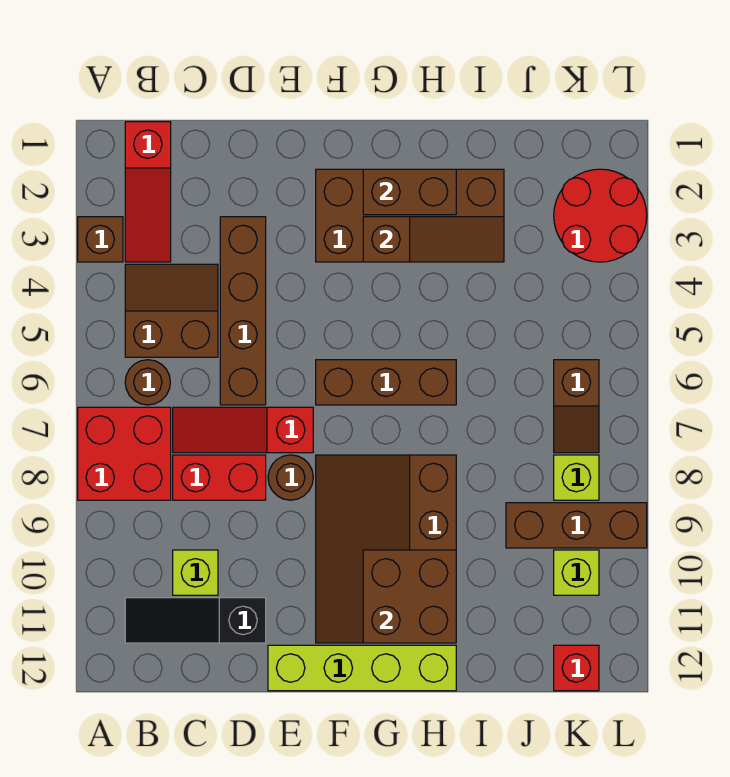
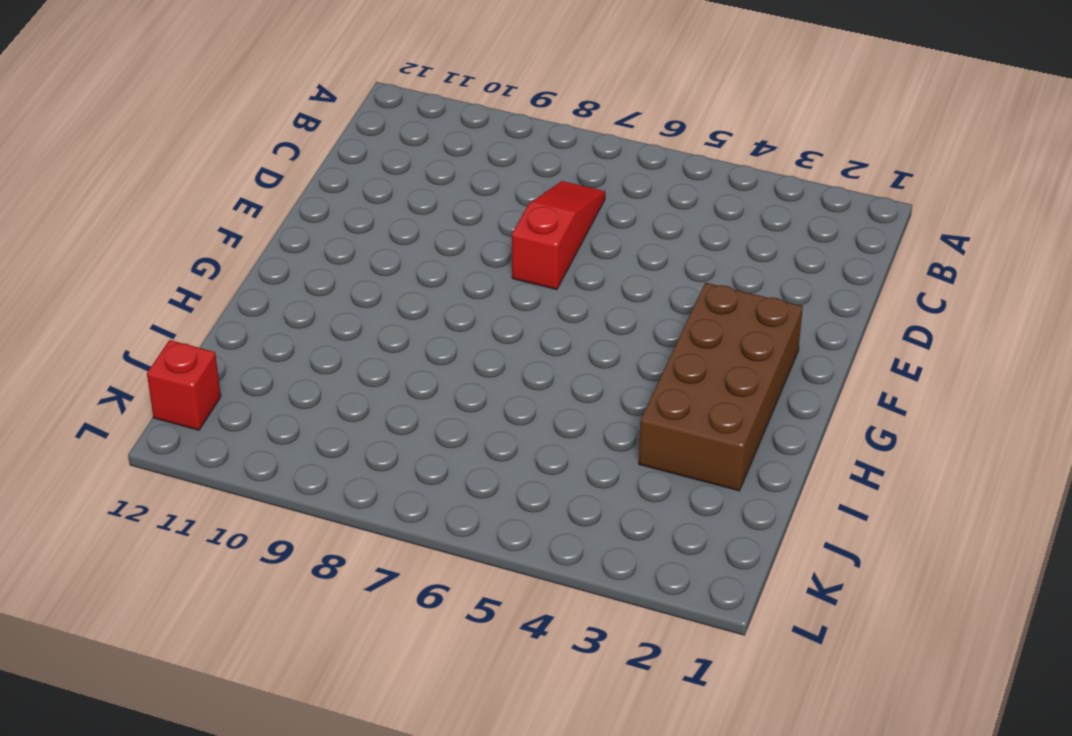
none -> brown brick A3 level 1
none -> red brick A7:B8 level 1
none -> red slope B1:B3 level 1 top 1

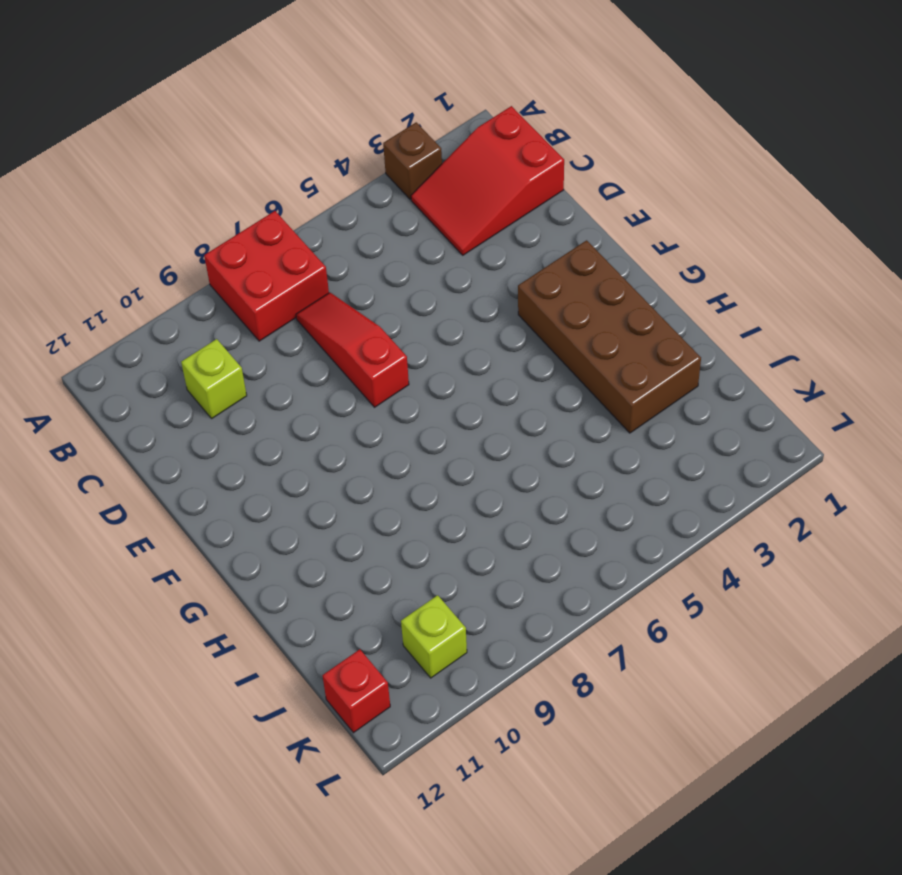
red slope B1:C3 level 1 top 1 -> red slope B1:B3 level 1 top 1
none -> brown slope B4:C5 level 1 top 5
none -> brown round brick B6 level 1
none -> black slope B11:D11 level 1 top D

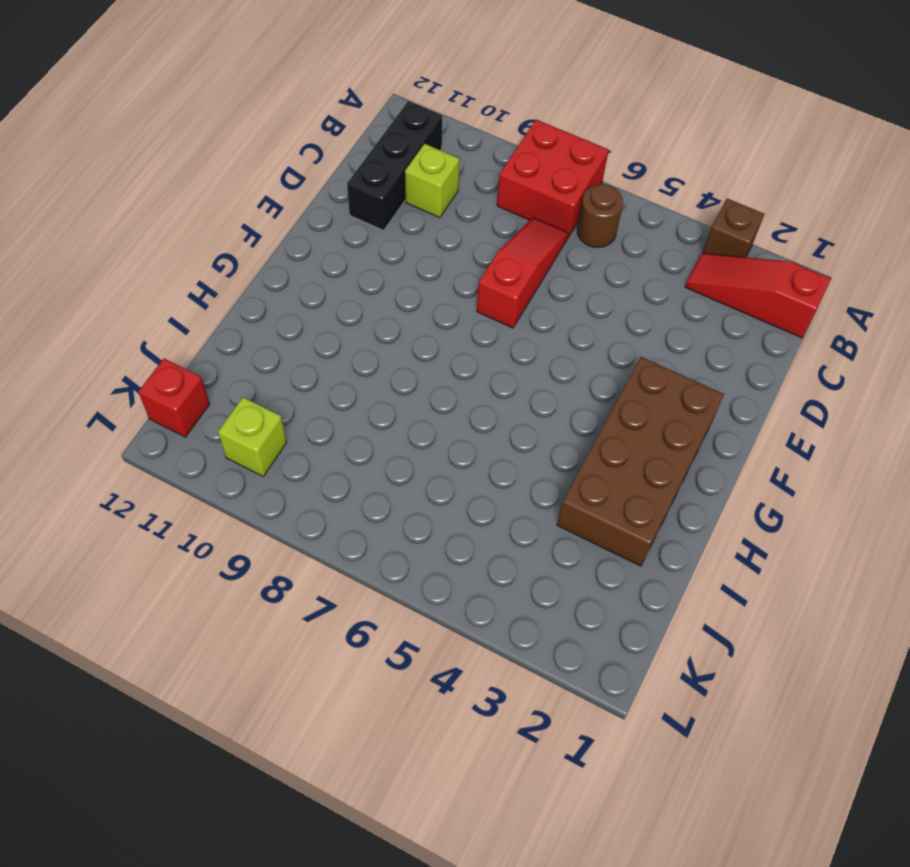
black brick B11:D11 level 1 -> black slope B11:D11 level 1 top D
none -> brown slope B4:C5 level 1 top 5
none -> red brick C8:D8 level 1
none -> brown brick D3:D6 level 1

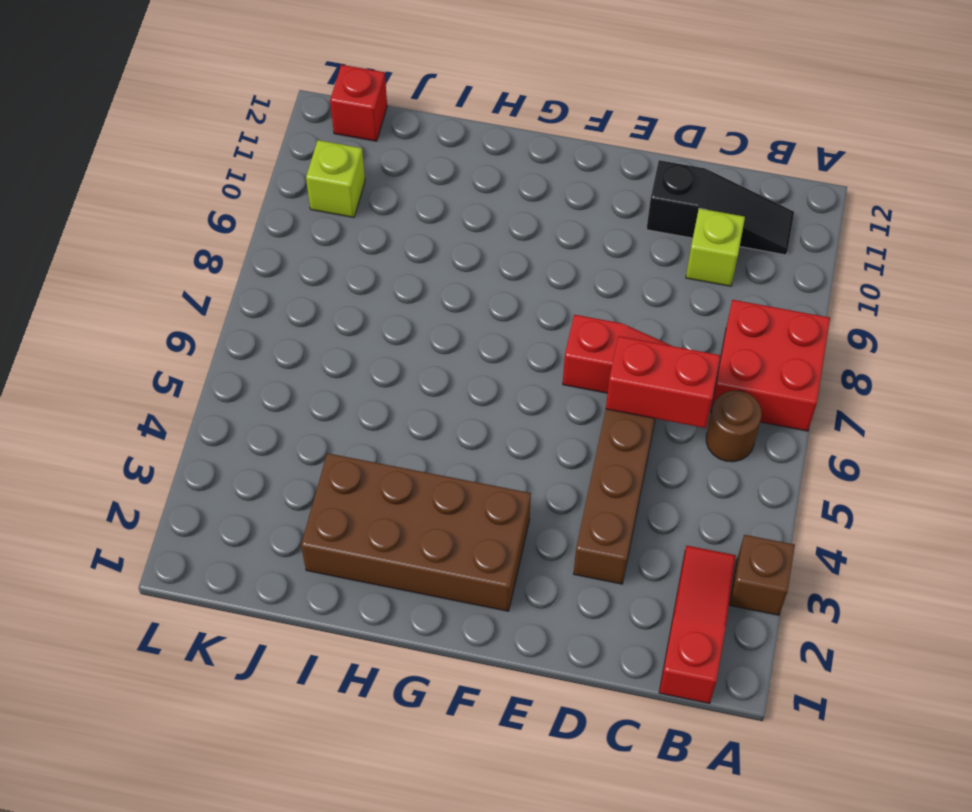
red brick C6:D6 level 2 -> red brick C8:D8 level 1
none -> brown slope B4:C5 level 1 top 5
none -> brown round brick E8 level 1
none -> lime brick E12:H12 level 1

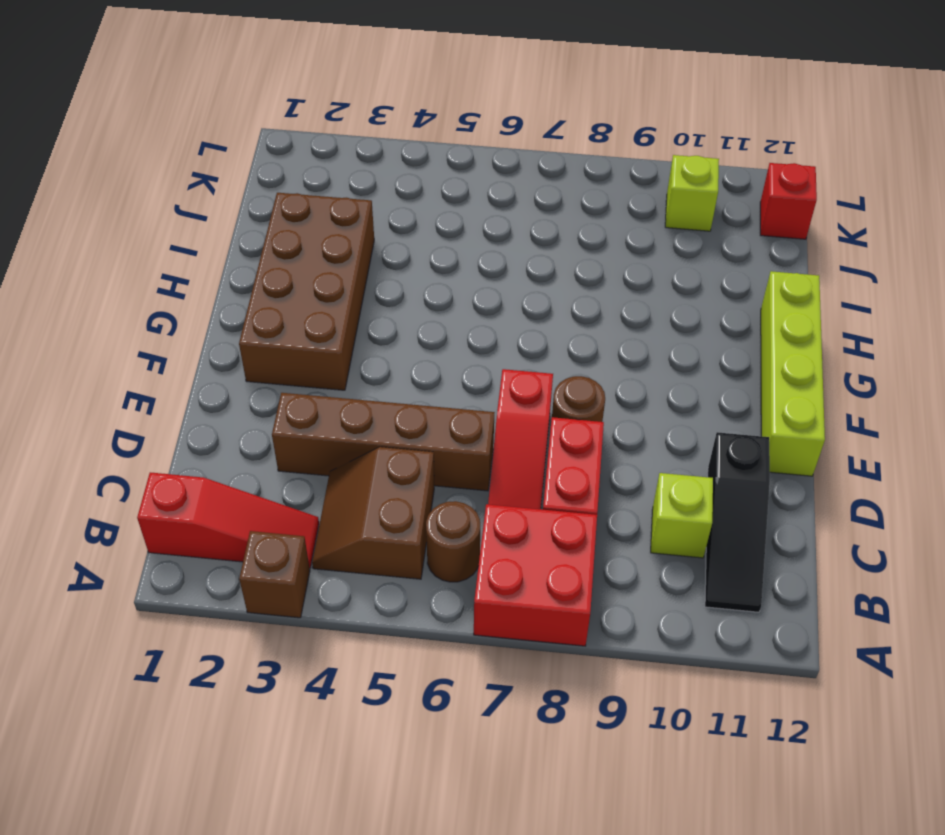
none -> brown brick F6:H6 level 1
none -> brown slope F8:H11 level 1 top H
none -> brown brick J9:L9 level 1

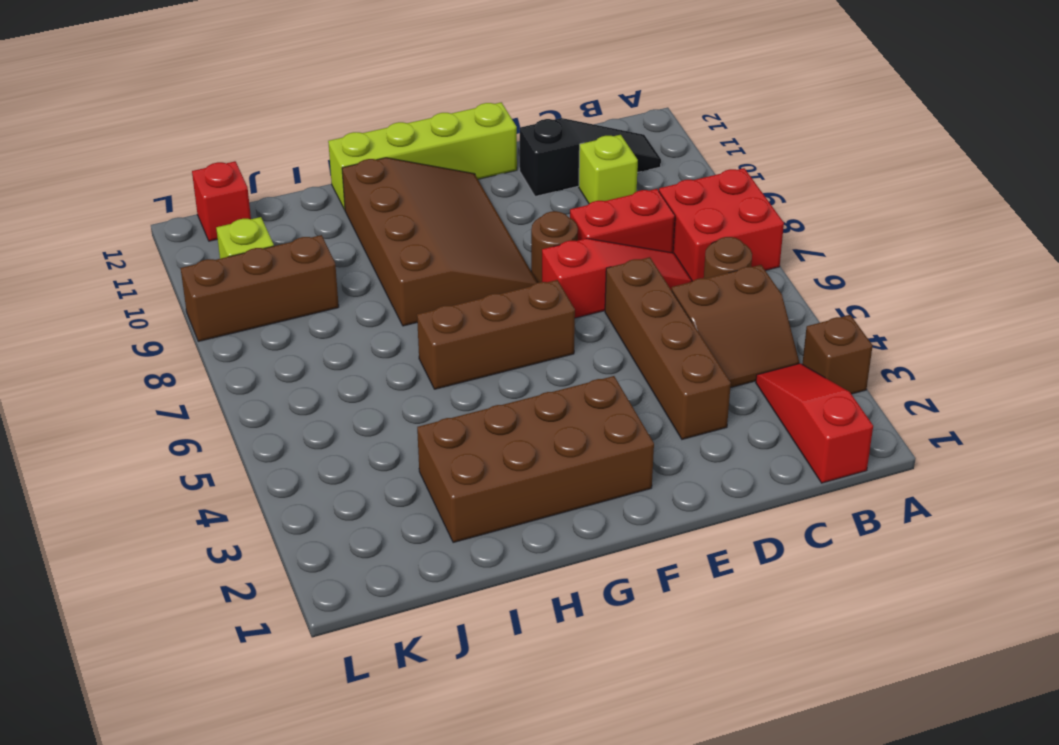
none -> red round brick K2:L3 level 1
none -> brown slope K6:K7 level 1 top 6
none -> lime brick K8 level 1

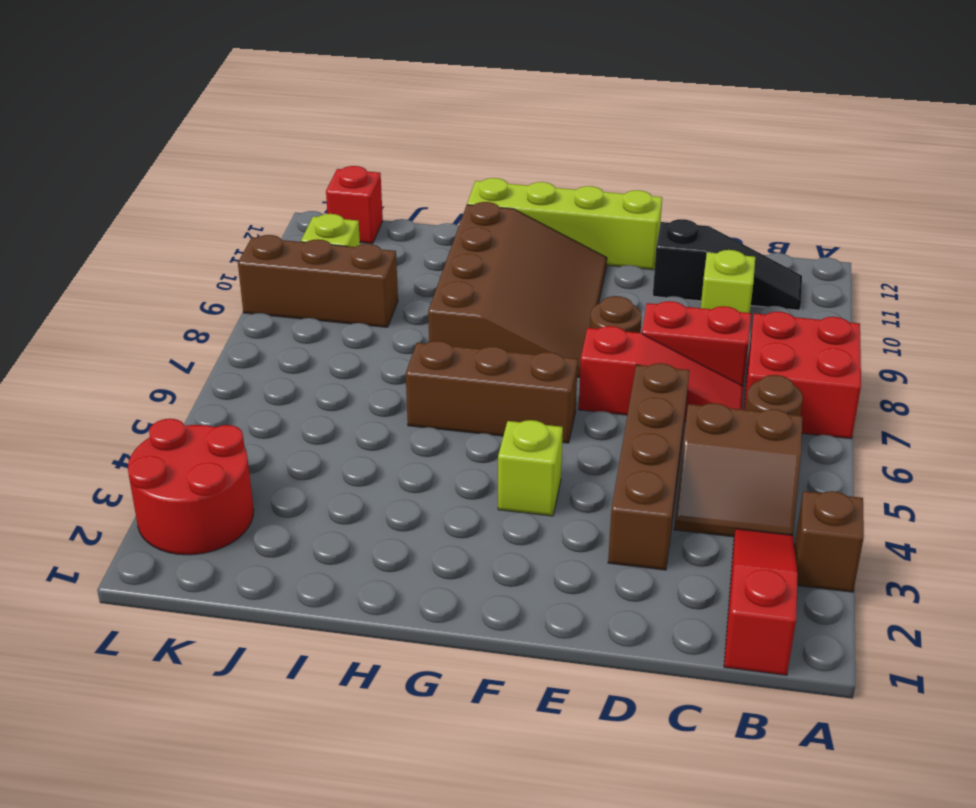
lime brick F4 level 1 -> lime brick K8 level 1
none -> brown brick F2:I3 level 1
none -> brown slope K6:K7 level 1 top 6
none -> brown brick G2:H2 level 2

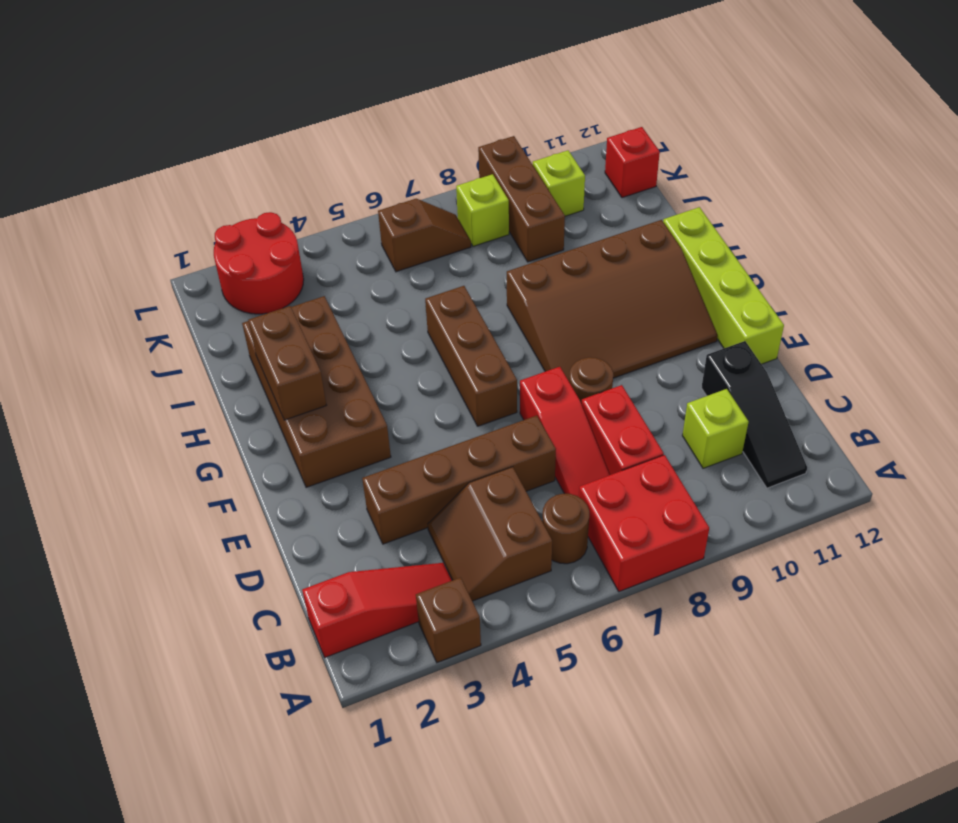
none -> brown slope G3:I3 level 2 top G
none -> brown brick G10:H11 level 2

